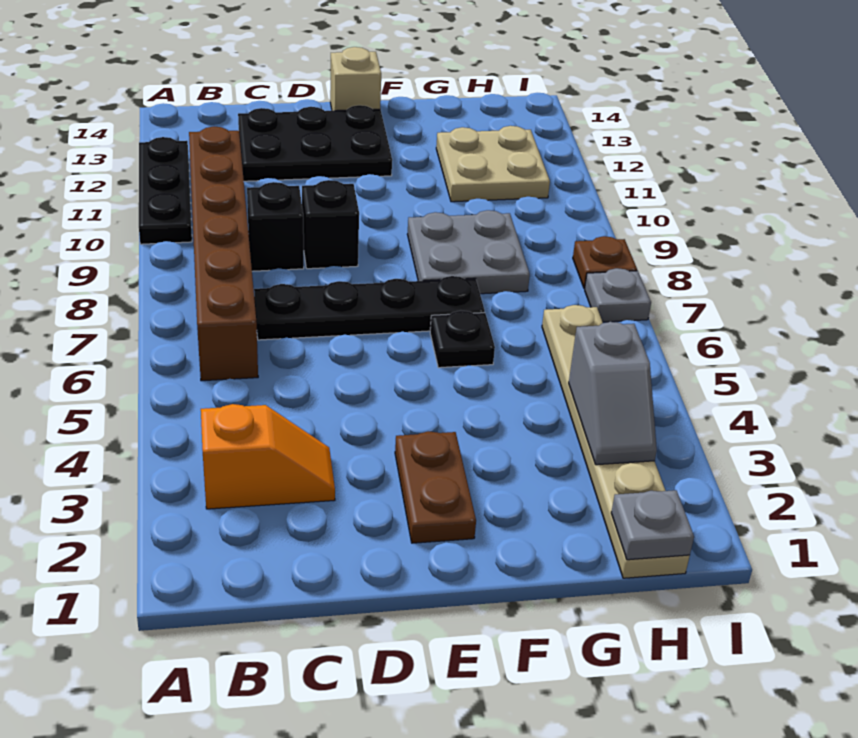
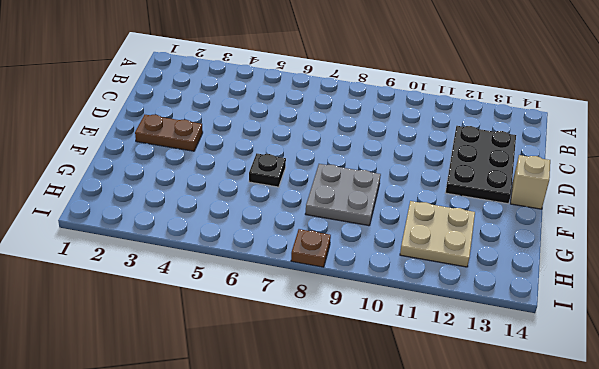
none -> black plate A10:A12 level 1
none -> orange slope B3:C3 level 1 top B
none -> brown brick B6:B11 level 1

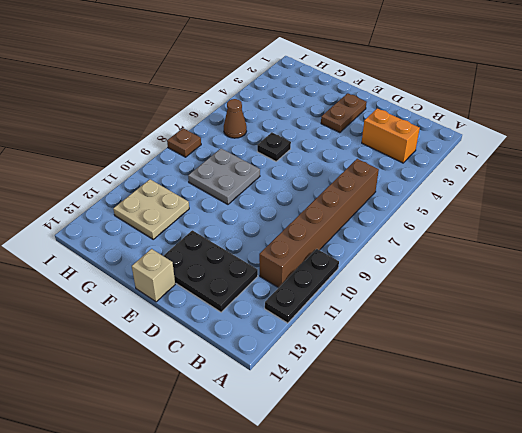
orange brick B3:C3 level 1 -> orange slope B3:C3 level 1 top B
brown cone H6 level 1 -> tan plate H1:H6 level 1
none -> black plate C7:F7 level 1
none -> black brick C9 level 1
none -> black brick D9 level 1

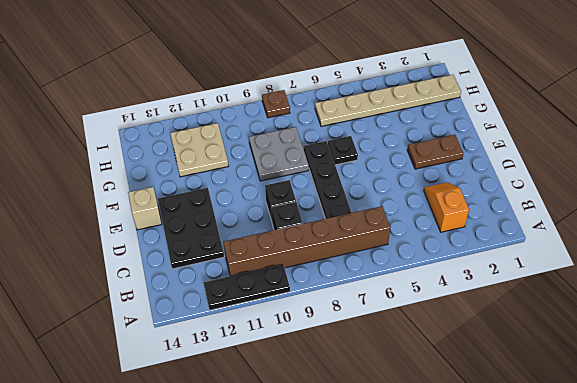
none -> grey plate I7 level 1
none -> grey plate H1 level 2
none -> grey slope H3:H4 level 2 top 4

